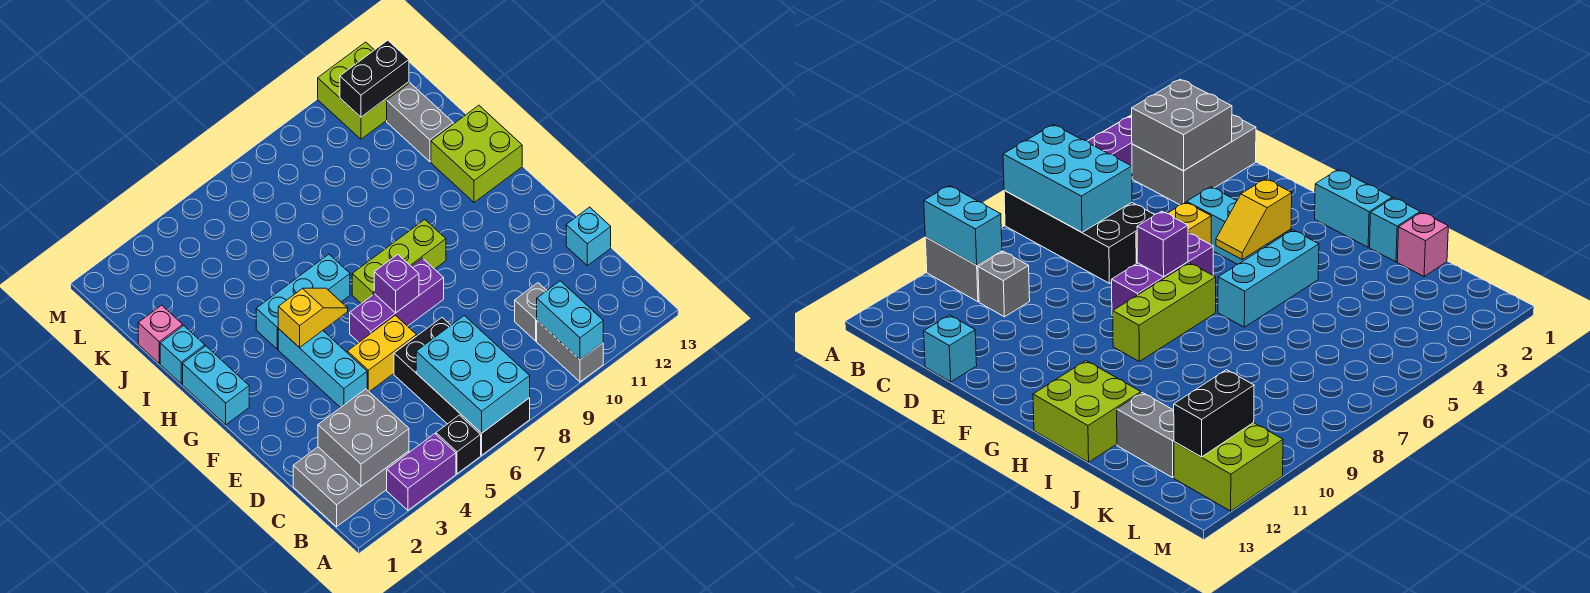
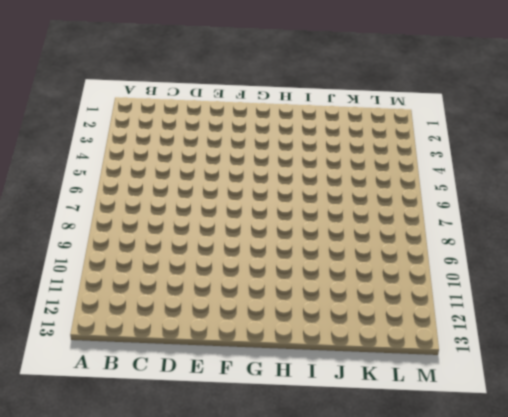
none -> purple brick A3:A4 level 1
none -> black brick A5 level 1
none -> black brick A6:D7 level 1

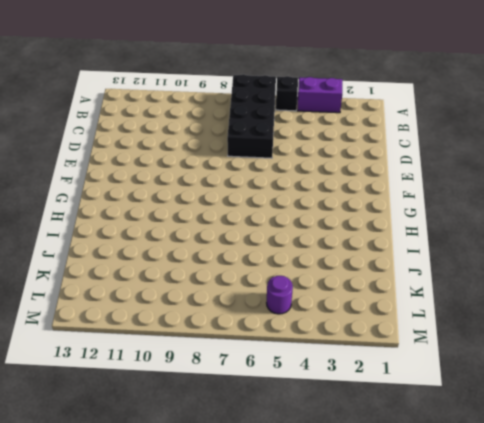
purple round brick L5 level 1 -> none
none -> grey brick A10:B10 level 1
none -> grey brick B1:C3 level 1
none -> grey brick C10 level 1

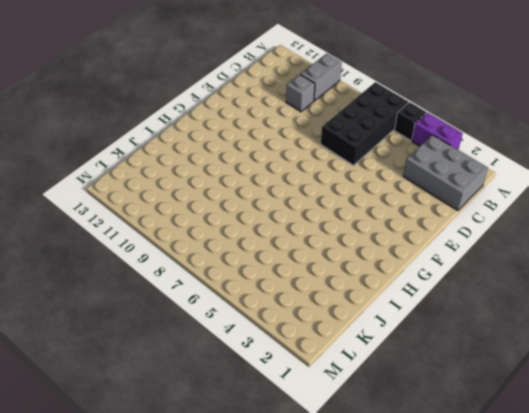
none -> cyan brick D13 level 1
none -> cyan brick E4:G4 level 1
none -> yellow brick E5:E6 level 1

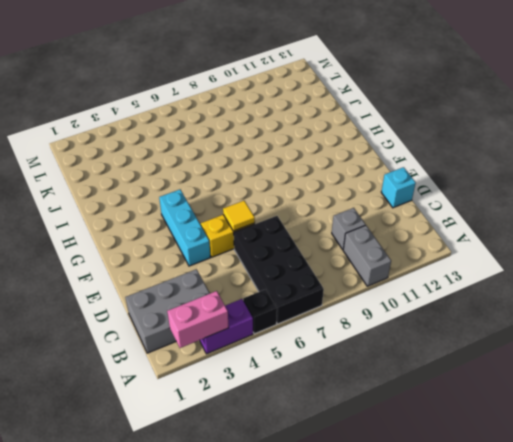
pink brick A2:A3 level 2 -> none
yellow tile E6 level 2 -> none
none -> purple brick F6:F8 level 1
none -> cyan brick G1:H1 level 1
none -> lime brick G7:G9 level 1

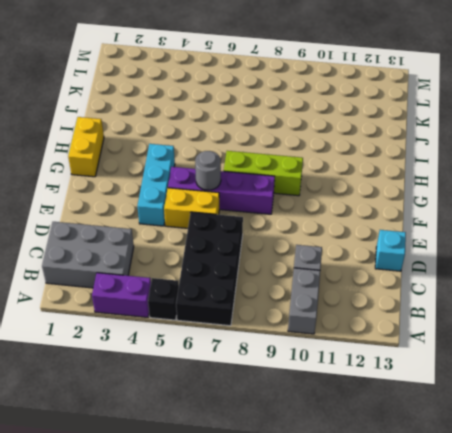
purple brick F5:F8 level 1 -> purple brick F6:F8 level 1
grey round brick F6 level 2 -> none
yellow brick G1:H1 level 1 -> cyan brick G1:H1 level 1
none -> cyan brick H4:H6 level 1
none -> lime brick H12:I13 level 1
none -> cyan brick I1 level 1

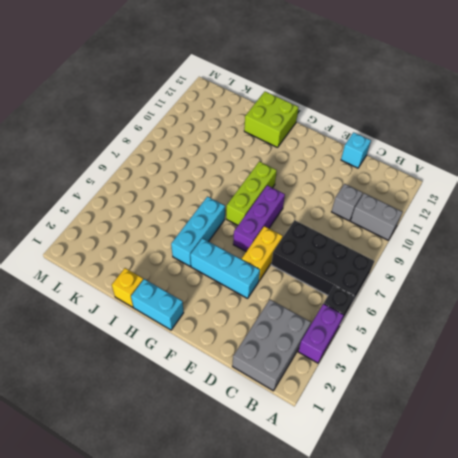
yellow brick I1 level 1 -> cyan brick I1 level 1
none -> pink brick J1 level 1
none -> grey brick J12:K12 level 1
none -> lime brick L11:M12 level 1

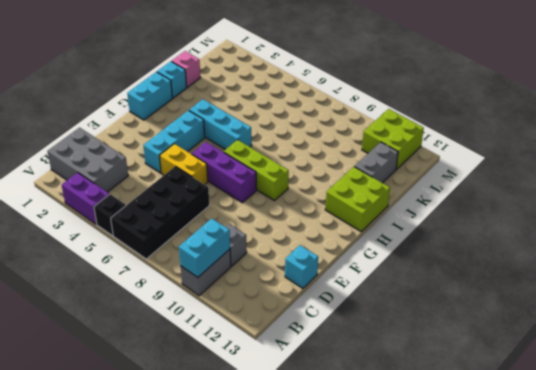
none -> cyan brick A6:C7 level 2
none -> grey brick B2:C3 level 2
none -> purple brick F7 level 2

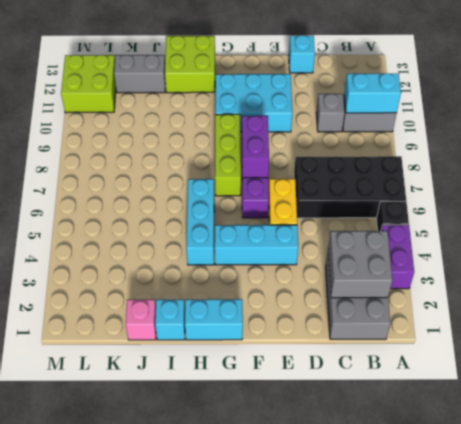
cyan brick E10:G11 level 1 -> cyan brick A6:C7 level 2
purple brick F7:F8 level 2 -> purple brick F7 level 2
none -> yellow slope G4:G5 level 2 top 4
none -> black brick L11:L12 level 2

